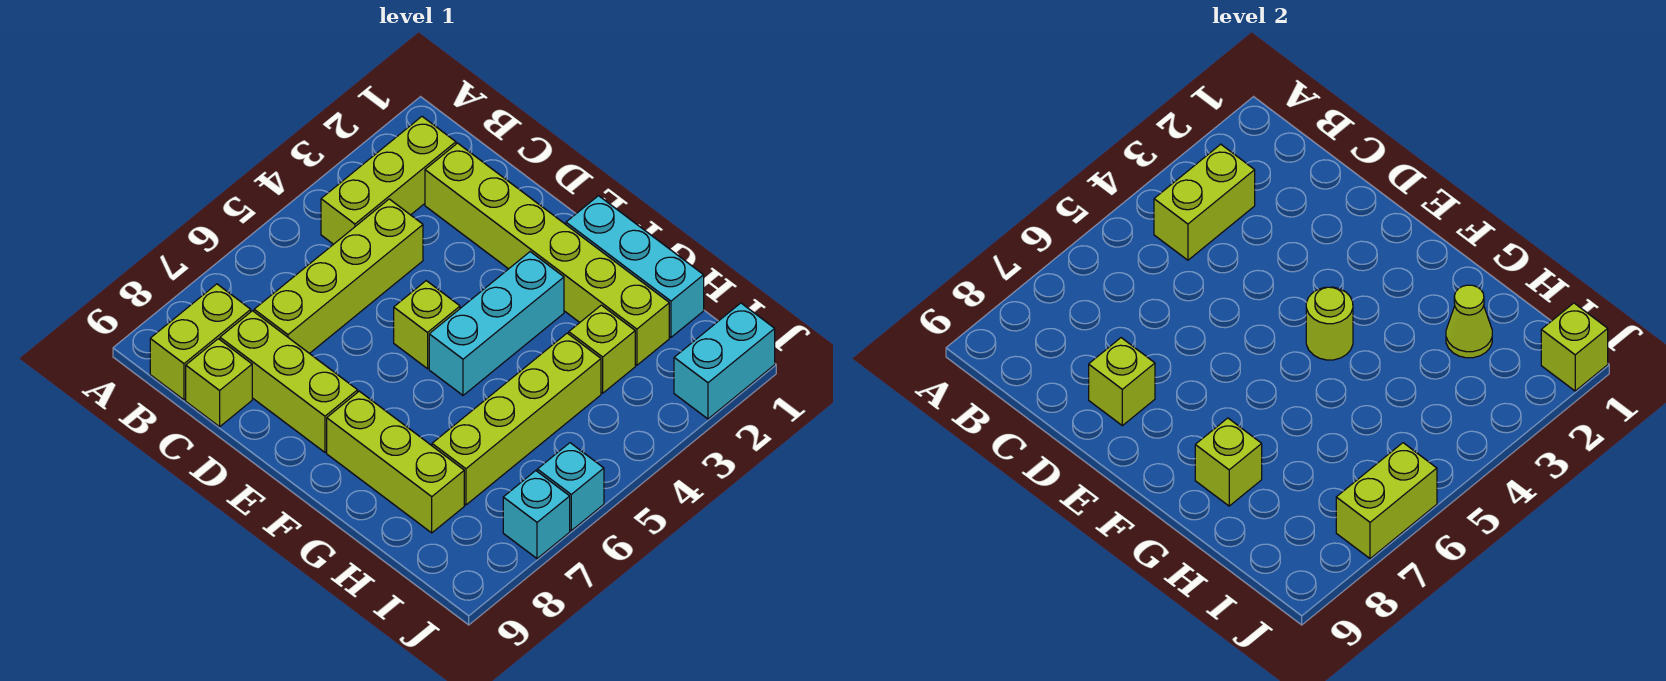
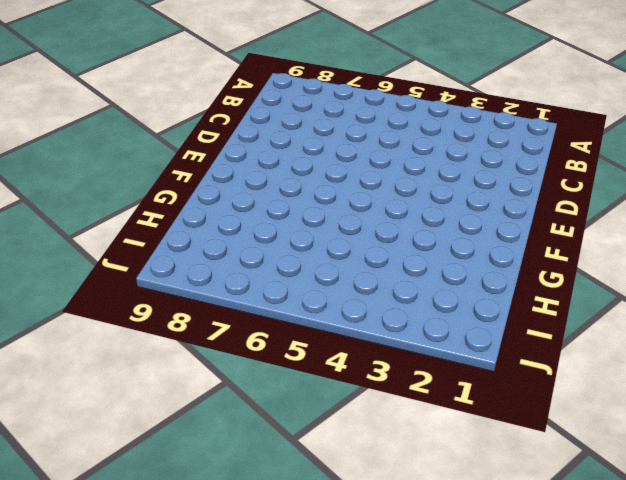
none -> lime brick B2:B4 level 1
none -> lime brick B8:B9 level 1
none -> lime brick C2:H2 level 1

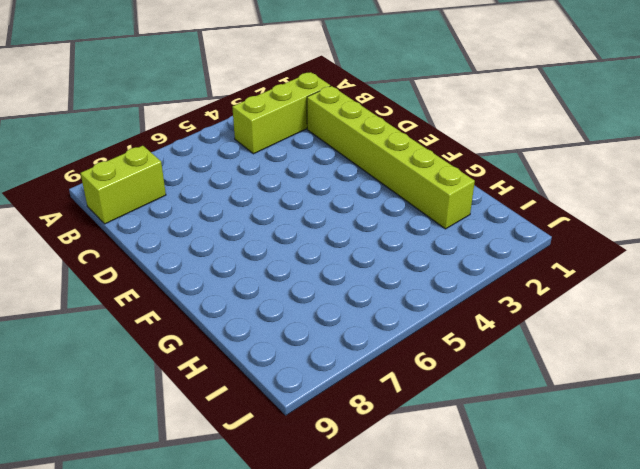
none -> lime brick C4:C7 level 1
none -> lime brick C8:E8 level 1
none -> lime brick C9 level 1

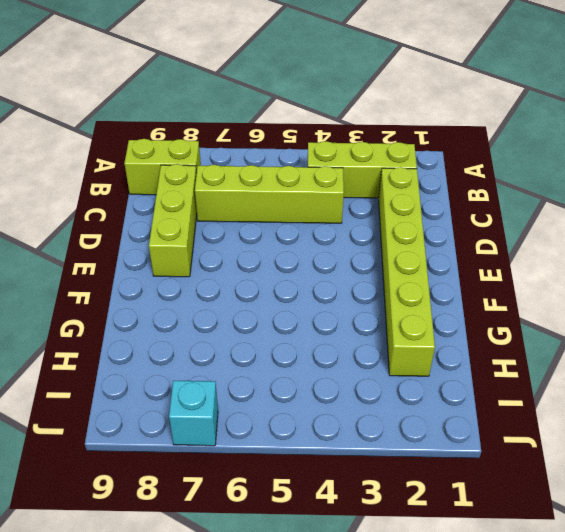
none -> lime brick C9 level 1
none -> lime brick E5 level 1
none -> cyan brick F1:H1 level 1

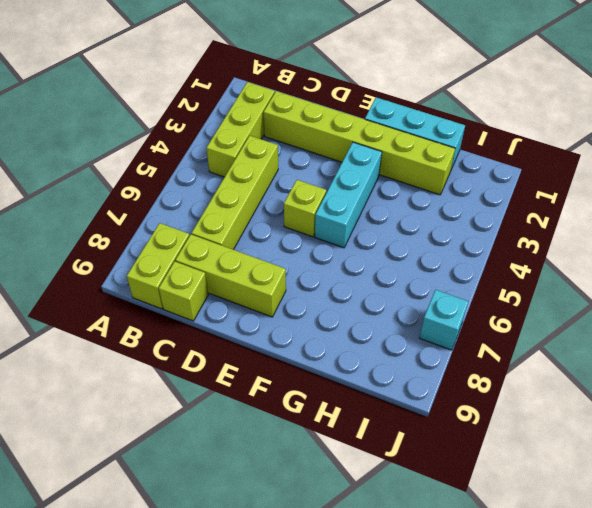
none -> lime brick F8:H8 level 1
none -> lime brick H3 level 1
none -> lime brick H4:H7 level 1

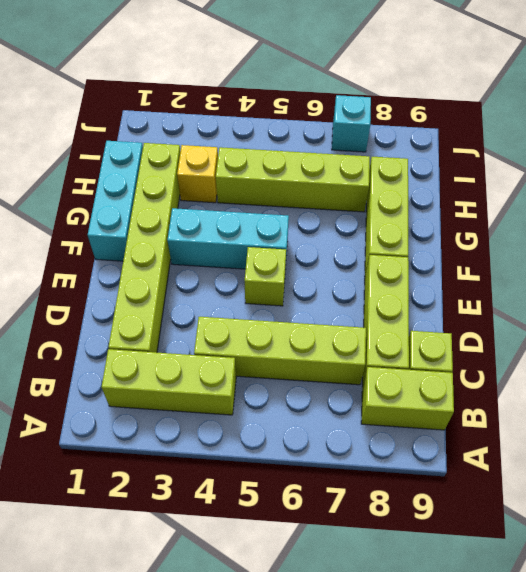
yellow brick H3 level 1 -> lime brick H3 level 1
none -> cyan brick J1:J2 level 1
none -> cyan brick J6 level 1
none -> lime brick B3:B4 level 2

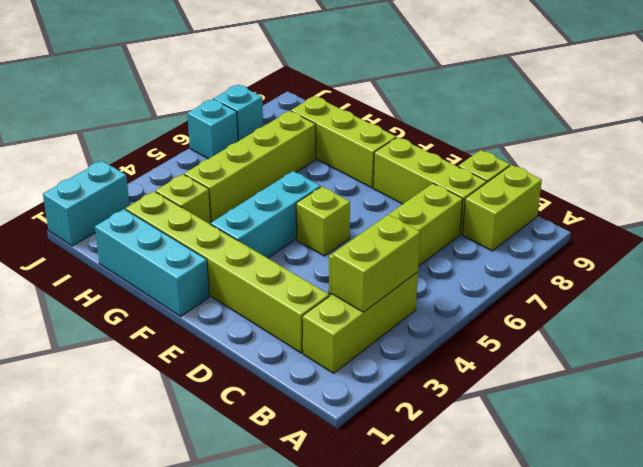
none -> lime brick D8 level 2
none -> lime round brick F4 level 2
none -> lime brick G8 level 2

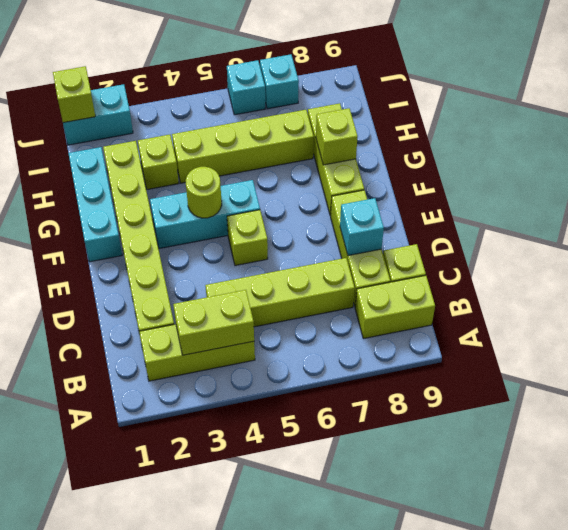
cyan brick D8 level 2 -> lime brick D8 level 2
none -> lime cone H2 level 2
none -> lime brick J6:J7 level 2

